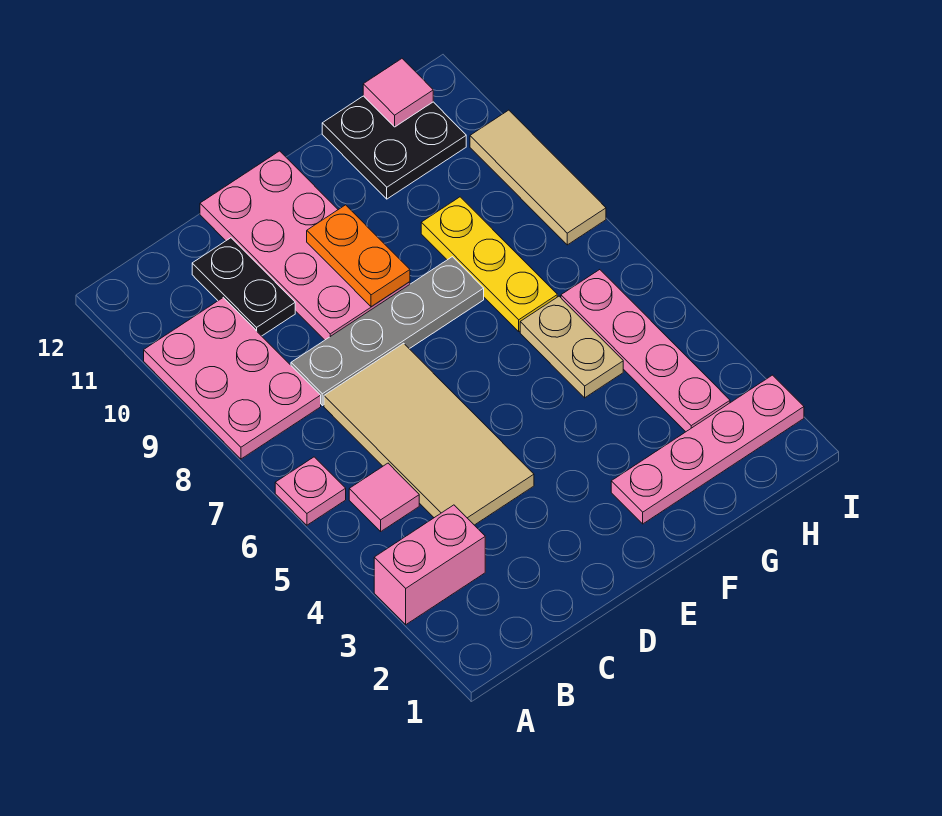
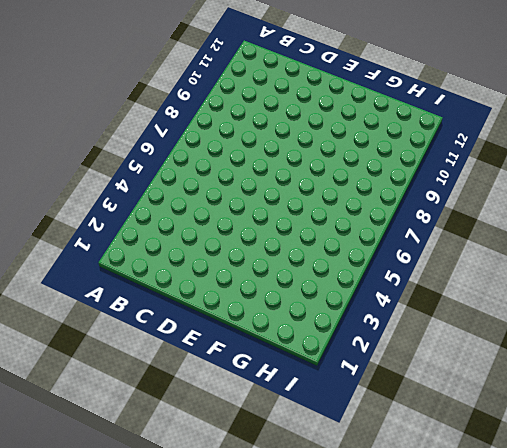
none -> pink brick A3:B3 level 1
none -> pink plate A6 level 1
none -> pink plate A8:B10 level 1

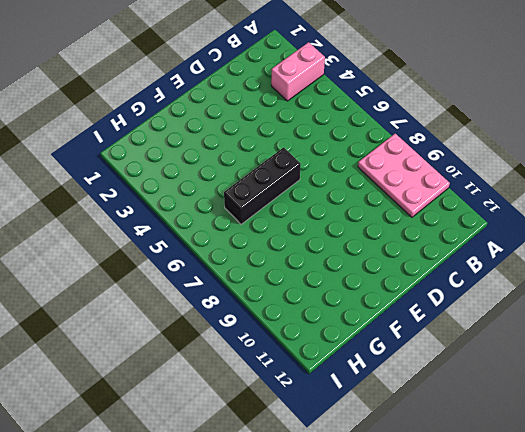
black brick E6:G6 level 1 -> tan plate G5:G6 level 1
none -> pink plate A6 level 1
none -> pink tile B5 level 1
none -> tan tile C4:D7 level 1

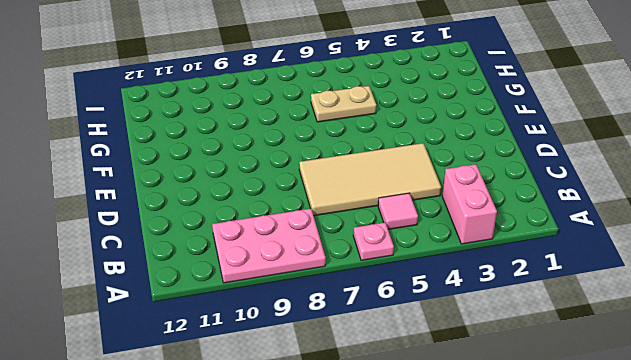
none -> grey plate C8:F8 level 1
none -> black plate C10:C11 level 1
none -> pink plate D9:E12 level 1

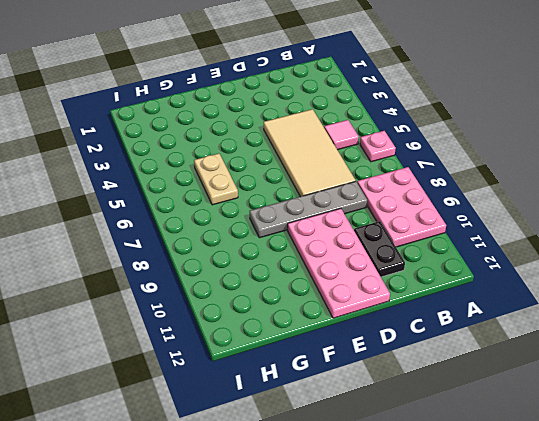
none -> pink brick A3:B3 level 1
none -> pink plate F2:I2 level 1
none -> yellow plate G7:G9 level 1

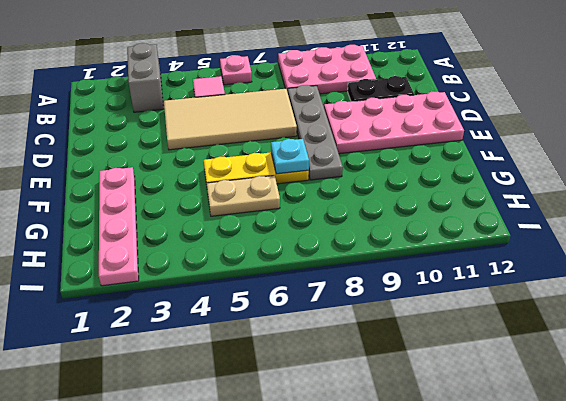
grey brick A3:B3 level 1 -> pink brick A3:B3 level 1
yellow plate F5:F7 level 1 -> yellow plate G7:G9 level 1
cyan plate F7 level 2 -> none
none -> black plate G11:H12 level 1
none -> pink plate H3:H6 level 1
none -> tan tile I8:I10 level 1

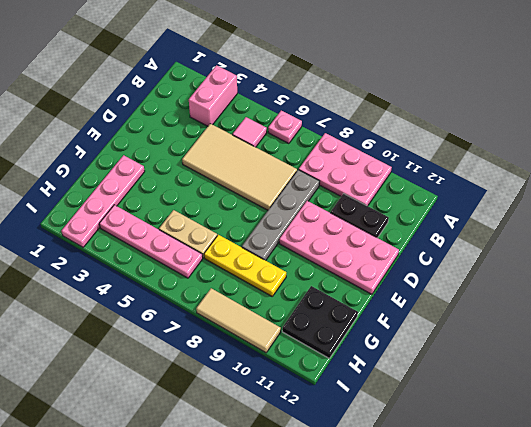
none -> orange plate E9:E10 level 2
none -> pink tile H12 level 2

